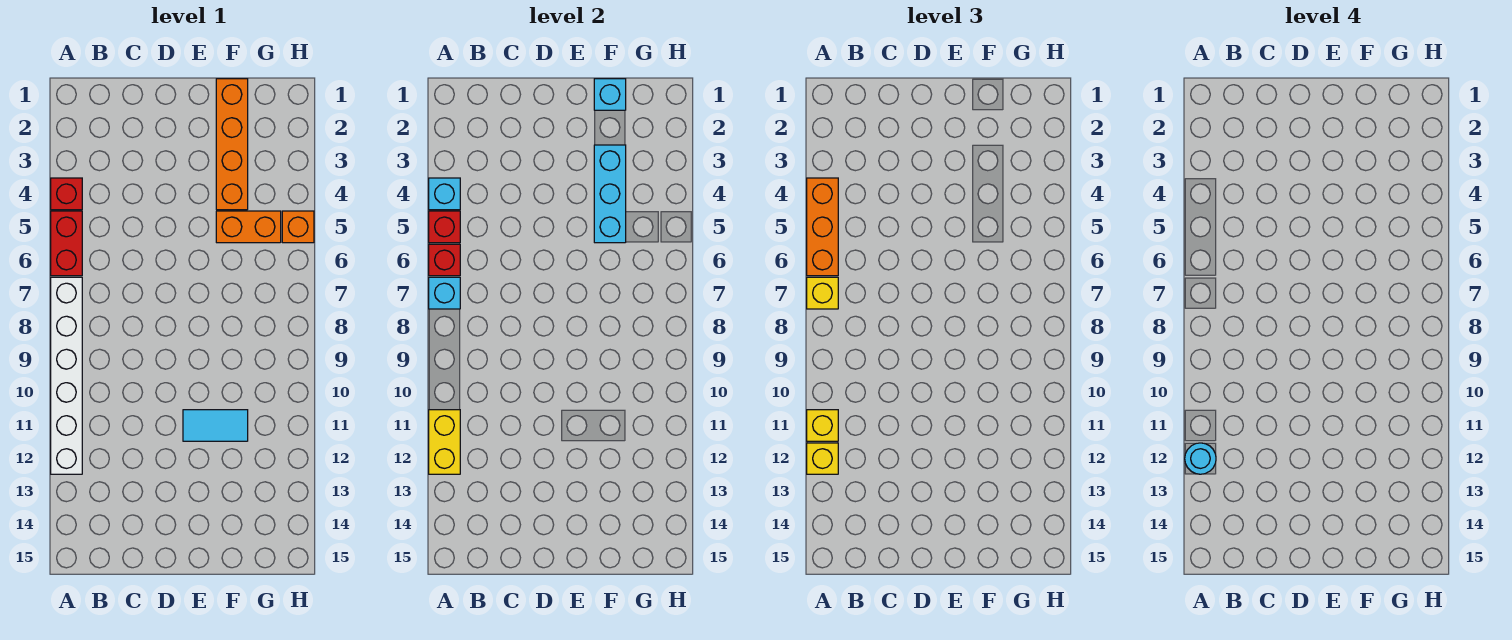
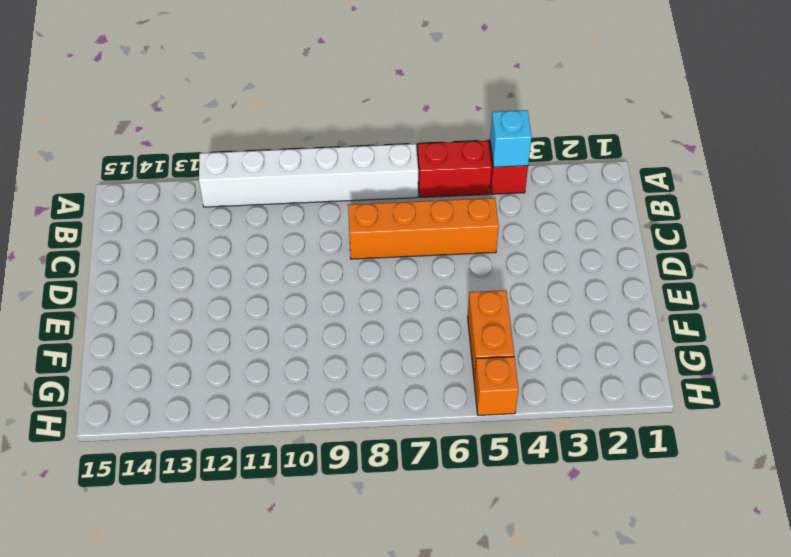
orange brick C5:C8 level 1 -> orange brick F1:F4 level 1
none -> cyan tile E11:F11 level 1
none -> red brick A5 level 2
none -> red brick A6 level 2

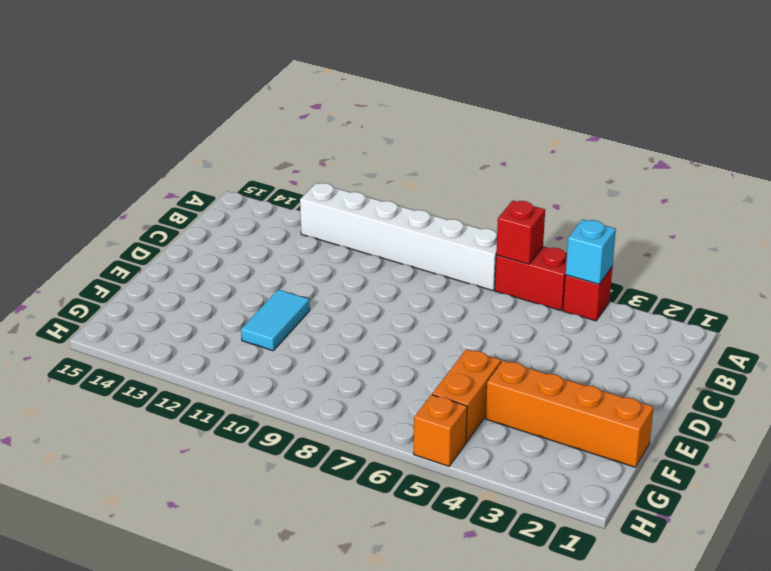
none -> red brick A5 level 2
none -> cyan brick A7 level 2
none -> yellow brick A11:A12 level 2

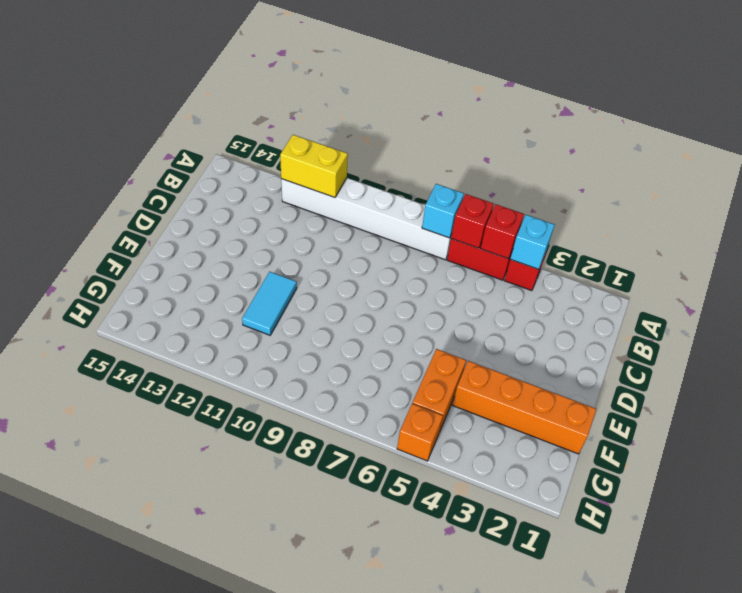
none -> cyan brick F1 level 2
none -> cyan brick F3:F5 level 2
none -> orange brick A4:A6 level 3

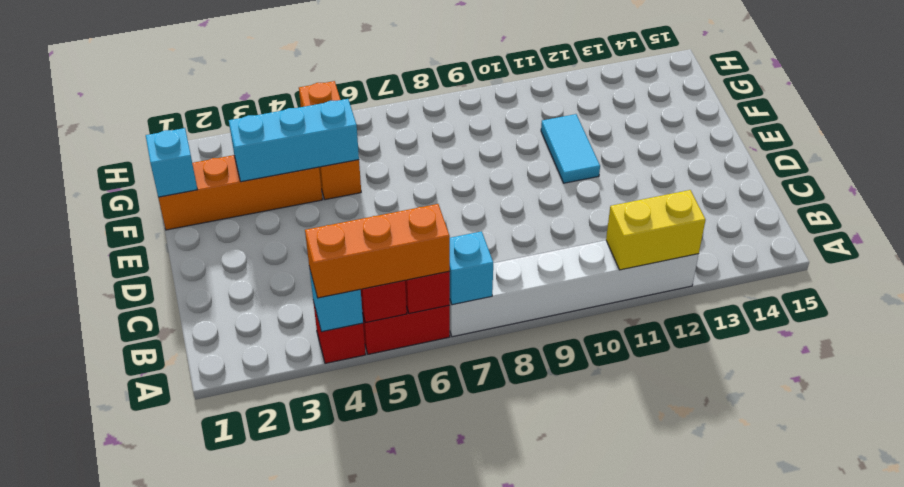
none -> yellow brick A7 level 3
none -> yellow brick A11 level 3
none -> yellow brick A12 level 3

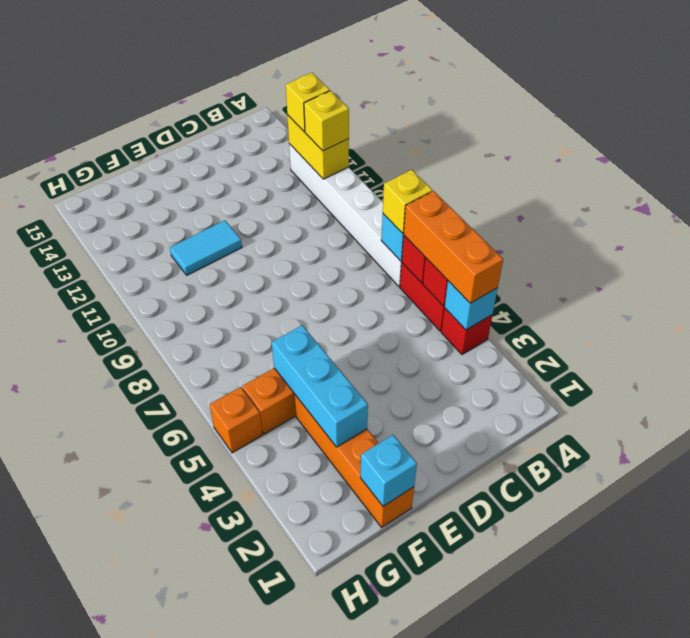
none -> cyan round brick A12 level 4

